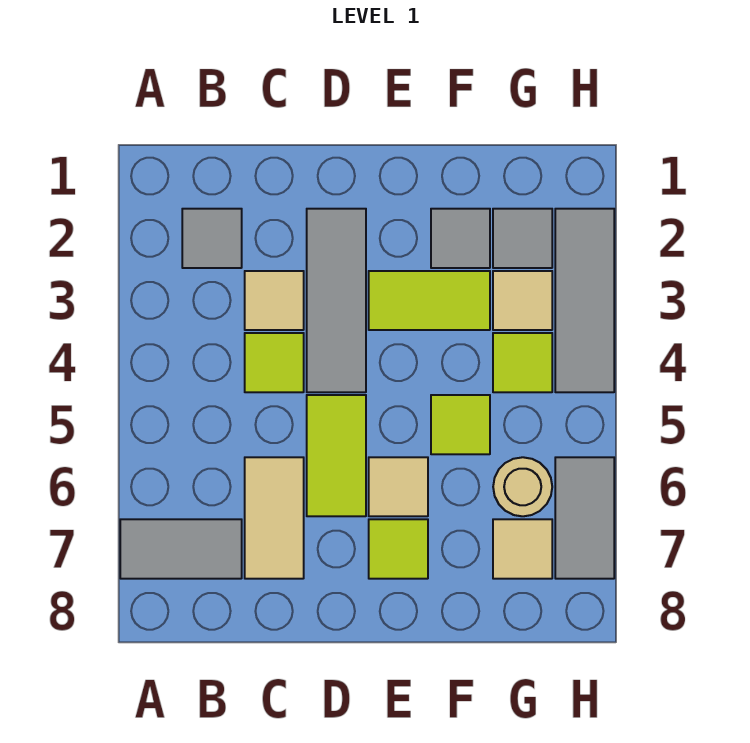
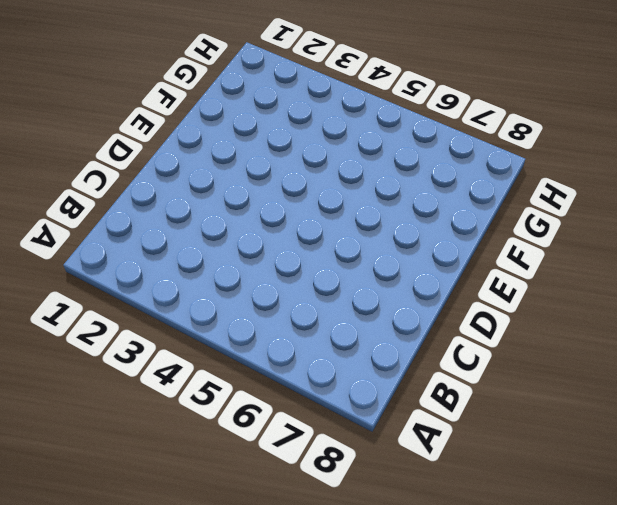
none -> grey tile A7:B7 level 1
none -> grey tile B2 level 1
none -> tan tile C3 level 1

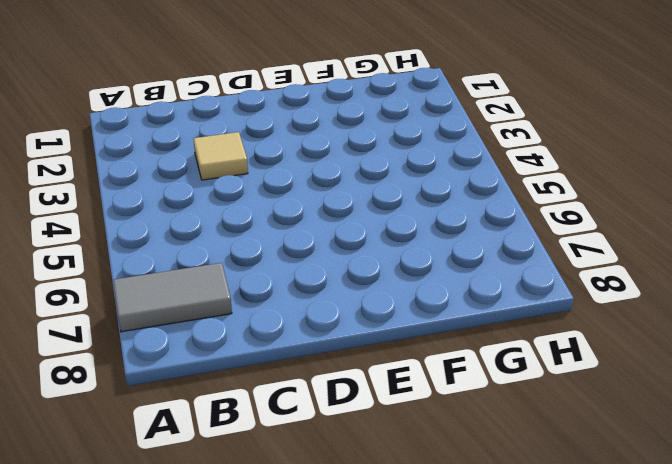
none -> grey tile B2 level 1
none -> lime tile C4 level 1
none -> tan tile C6:C7 level 1

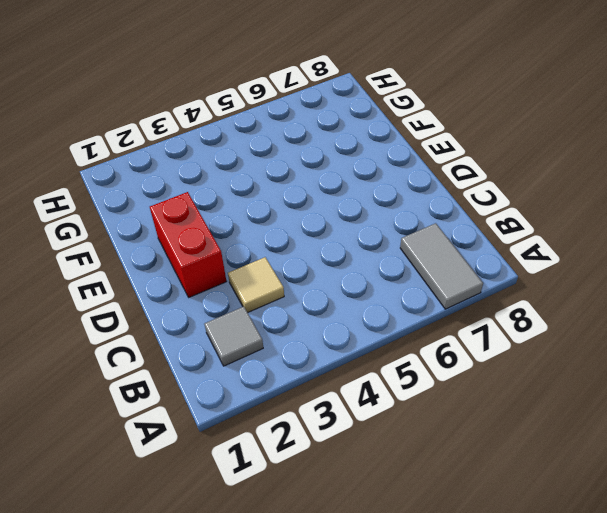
red brick D2:E2 level 1 -> grey tile D2:D4 level 1
none -> lime tile C4 level 1
none -> tan tile C6:C7 level 1
none -> lime tile D5:D6 level 1

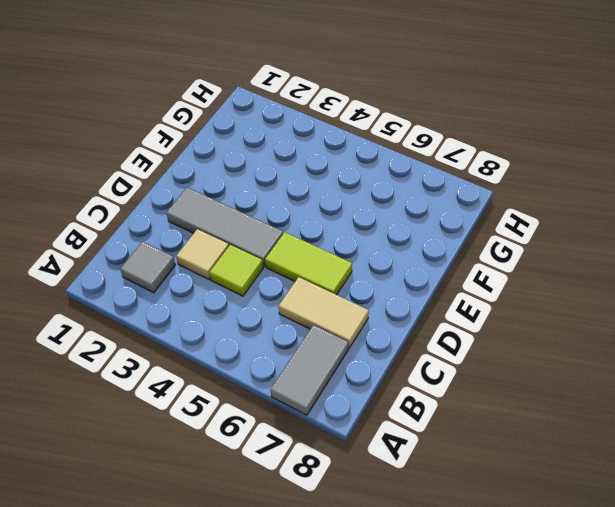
none -> lime tile E3:F3 level 1
none -> tan tile E6 level 1
none -> lime tile E7 level 1

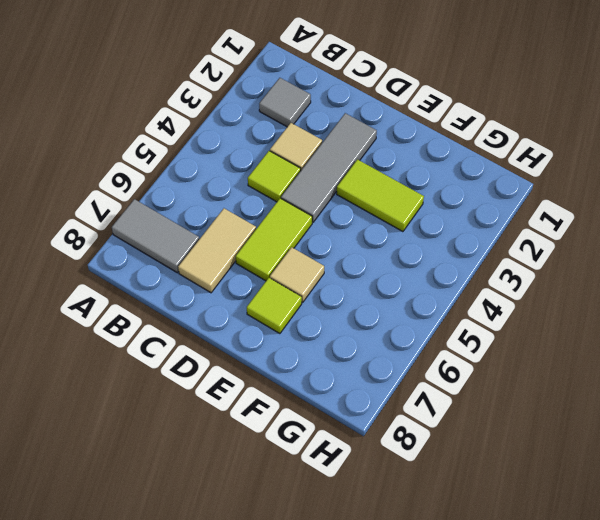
none -> grey tile F2 level 1
none -> lime tile F5 level 1
none -> grey tile G2 level 1

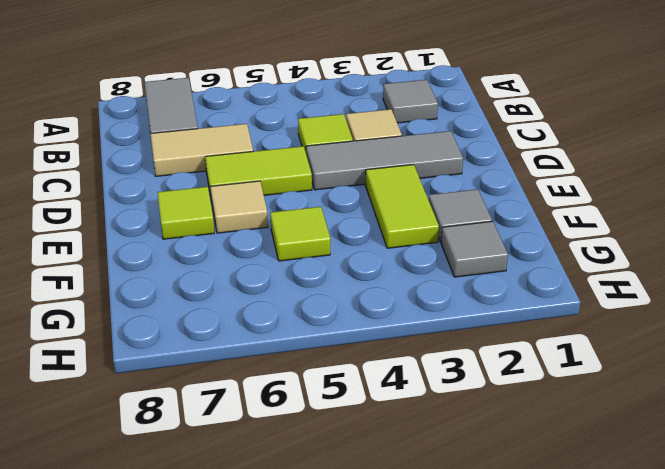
none -> tan tile G3 level 1
none -> lime tile G4 level 1
none -> tan round brick G6 level 1

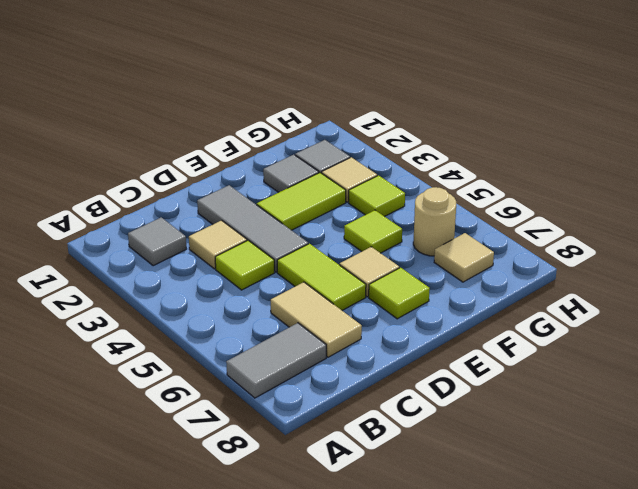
none -> grey tile H2:H4 level 1
none -> grey tile H6:H7 level 1

